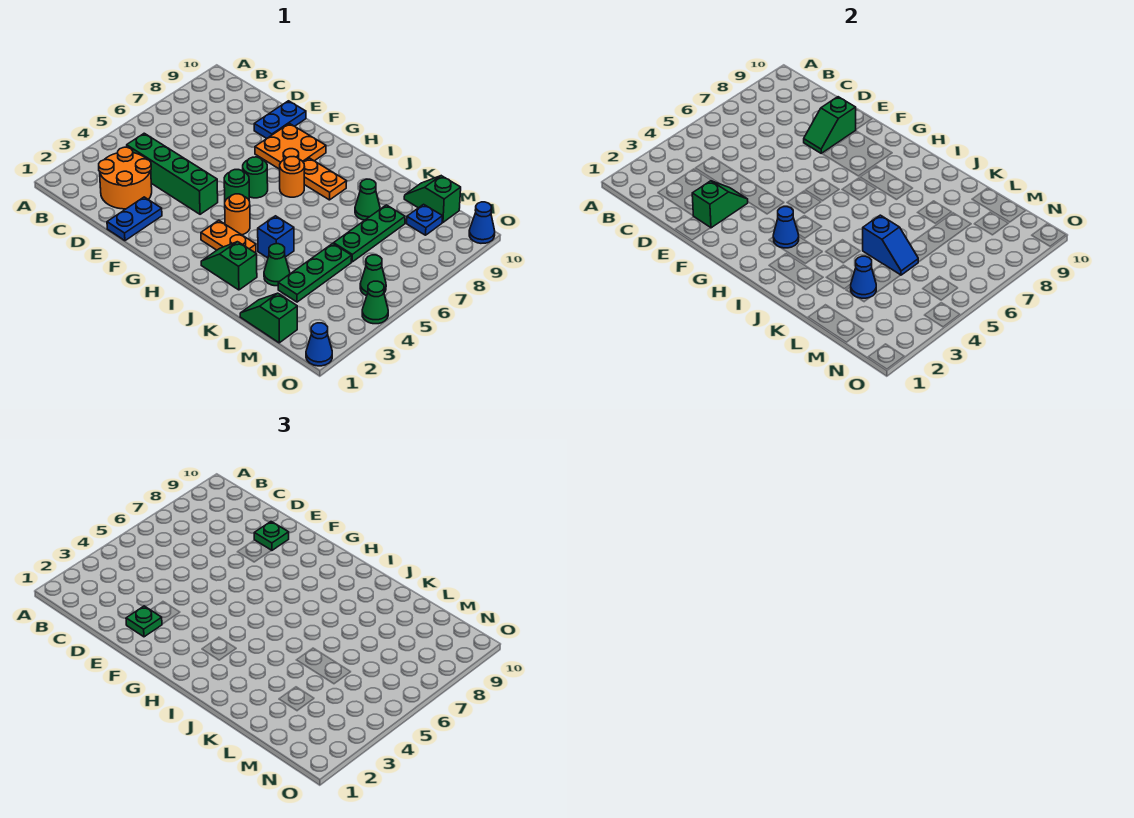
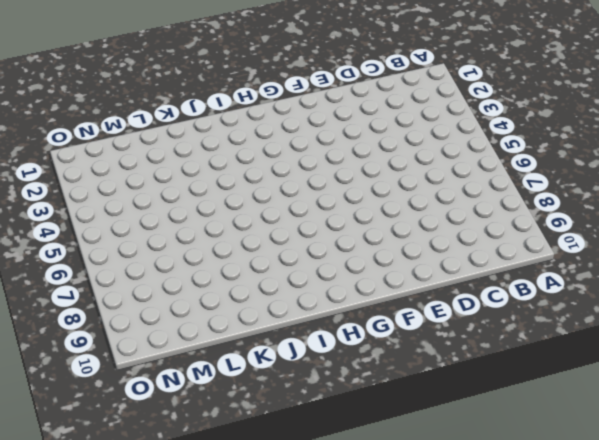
none -> orange round brick C2:D3 level 1
none -> green brick C4:F4 level 1
none -> blue plate E1:E2 level 1
none -> blue plate E9:E10 level 1

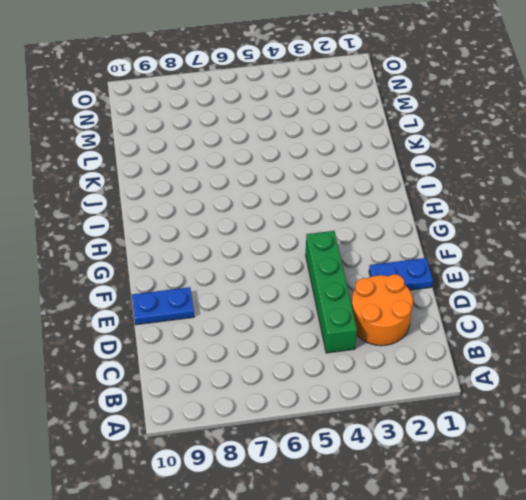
none -> orange plate F8:G9 level 1
none -> green round brick G5 level 1
none -> green round brick G6 level 1
none -> orange plate H3:I3 level 1

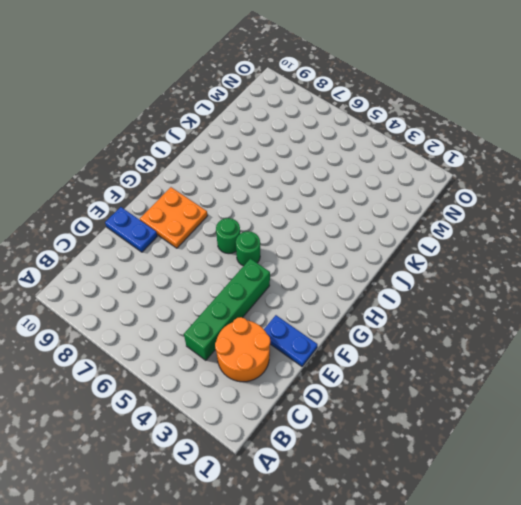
none -> orange plate H3:I3 level 1
none -> orange round brick H4 level 1
none -> orange round brick H7 level 1
none -> orange plate H8:I8 level 1

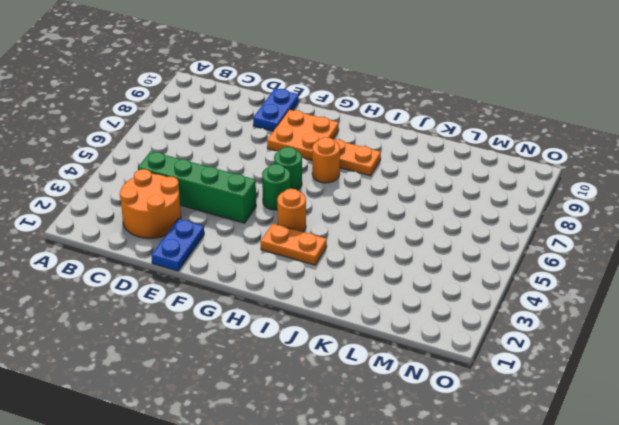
none -> green slope I2:J2 level 1 top J
none -> blue brick J4 level 1
none -> green cone K3 level 1
none -> green cone K8 level 1

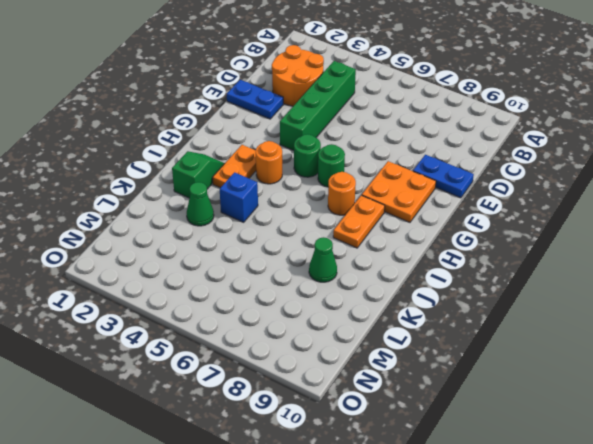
none -> green slope L1:M1 level 1 top M
none -> green plate L3:L5 level 1
none -> green plate L6:L8 level 1
none -> green slope L10:M10 level 1 top M

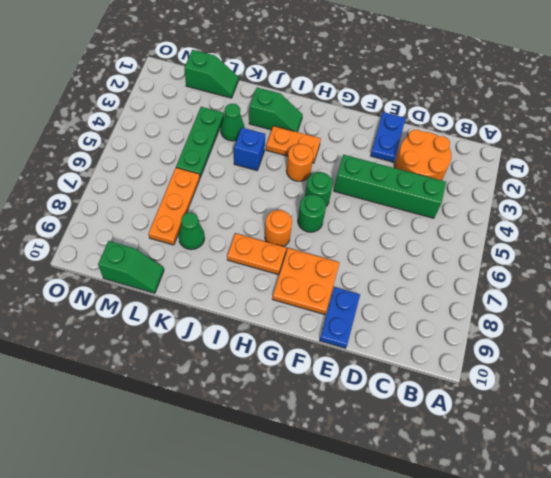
orange plate L6:L8 level 1 -> green plate L6:L8 level 1
none -> blue plate M9 level 1
none -> green cone N5 level 1
none -> blue cone O1 level 1
none -> green cone O4 level 1

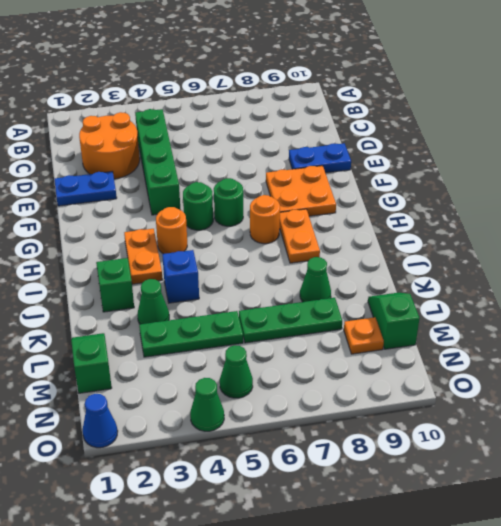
orange plate M9 level 1 -> blue plate M9 level 1
none -> blue cone O10 level 1
none -> green slope E2:E3 level 2 top 2
none -> green slope E8:E9 level 2 top 9
none -> blue cone H3 level 2

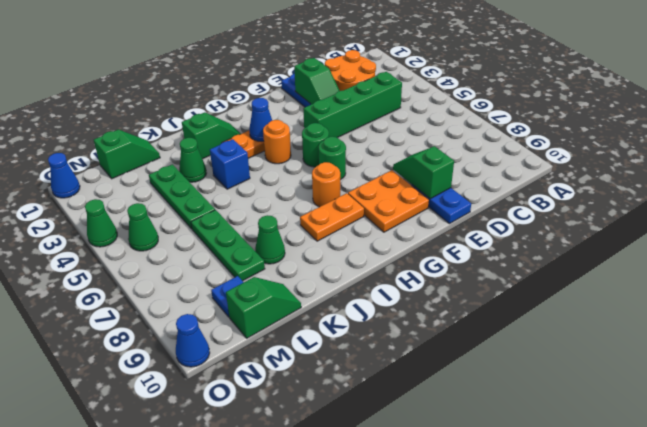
none -> blue slope K5:L5 level 2 top K
none -> blue cone L3 level 2
none -> green plate E2 level 3
none -> green plate E9 level 3

